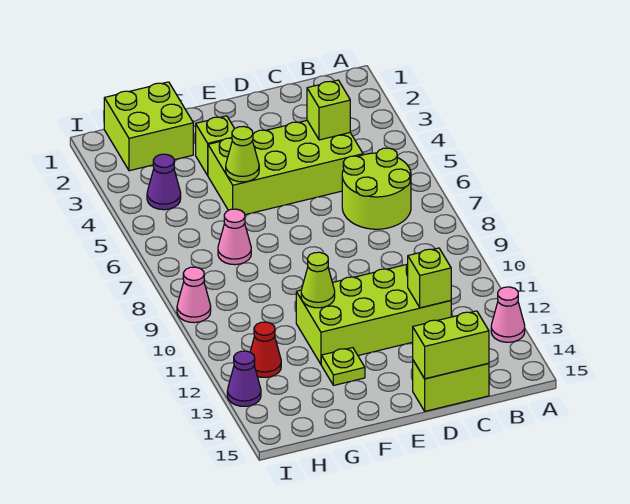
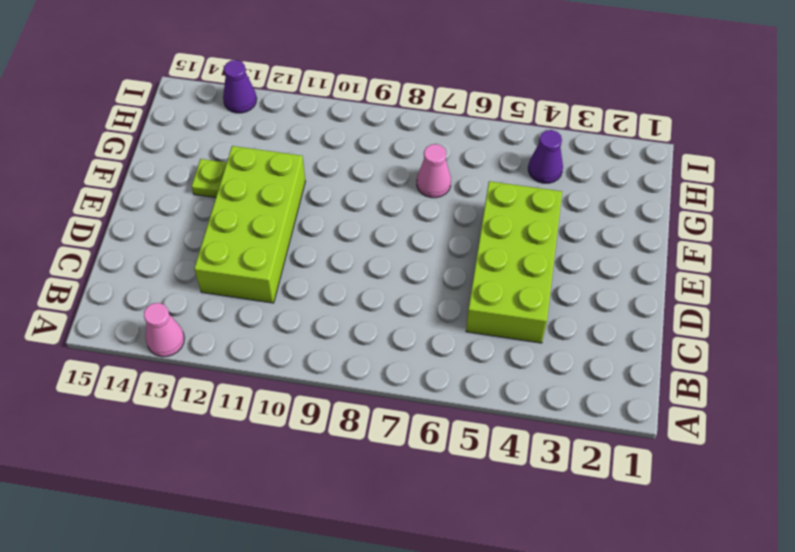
none -> lime round brick B6:C7 level 1
none -> lime brick C15:D15 level 1
none -> lime brick F3 level 1

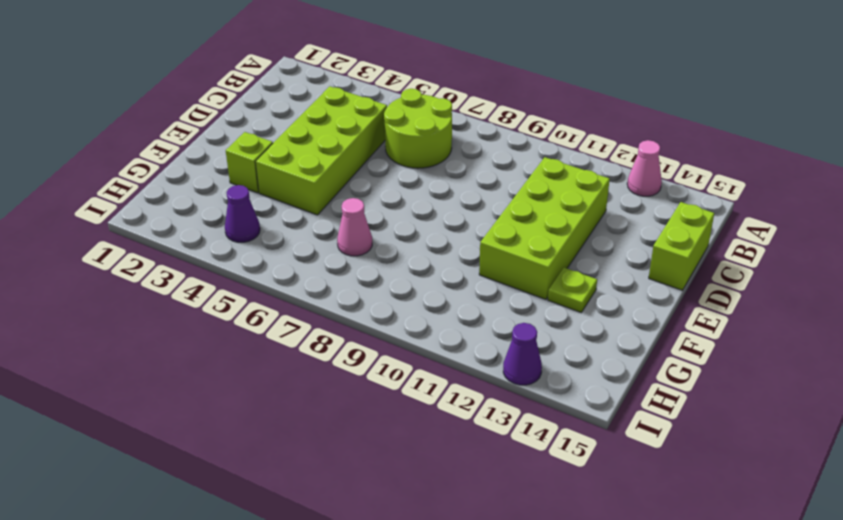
none -> lime brick G1:H2 level 1
none -> red cone H12 level 1
none -> pink cone I9 level 1

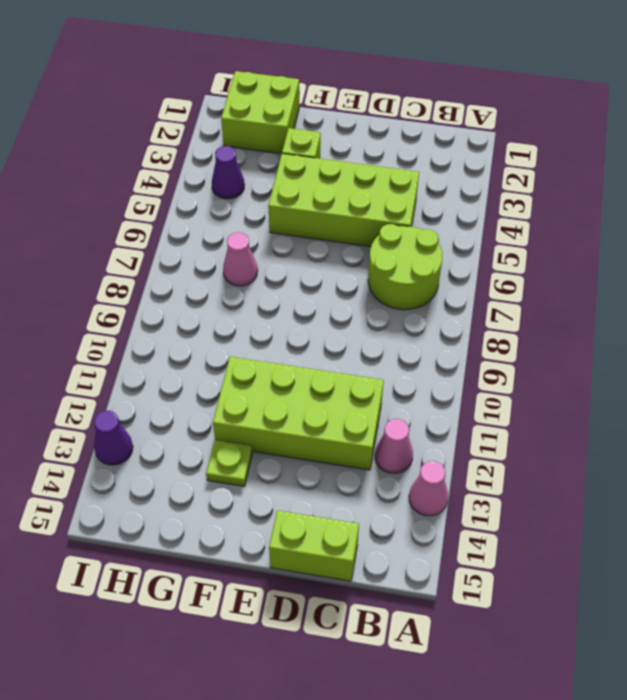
pink cone B12 level 1 -> pink cone I9 level 1
none -> red cone H12 level 1
none -> lime brick C4 level 2
none -> lime brick C12 level 2

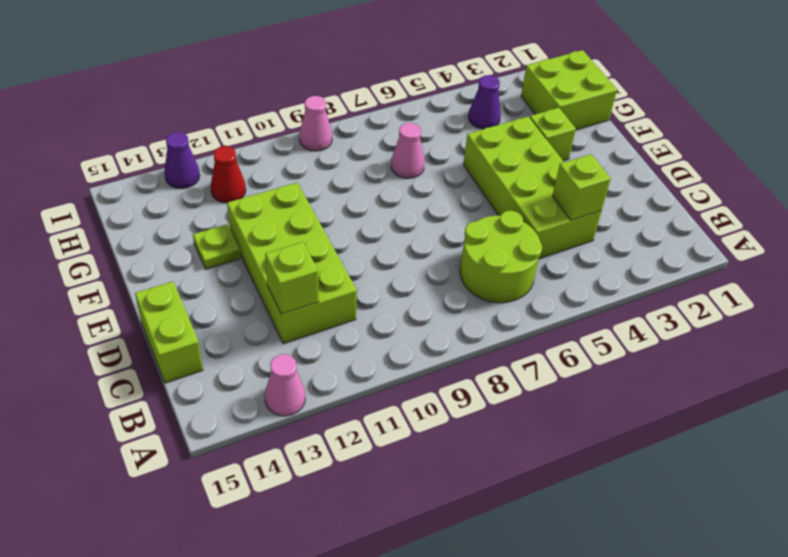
none -> lime brick C15:D15 level 2
none -> lime cone F5 level 2
none -> lime cone F11 level 2

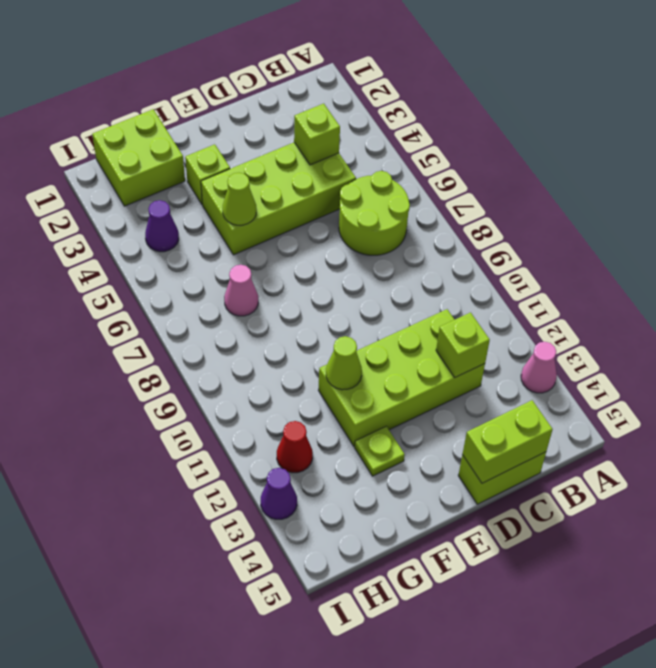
none -> pink cone I9 level 1

